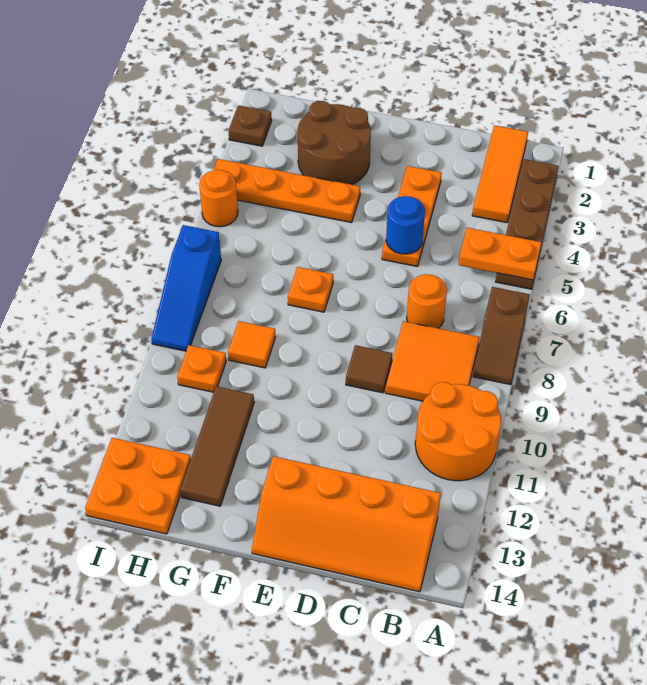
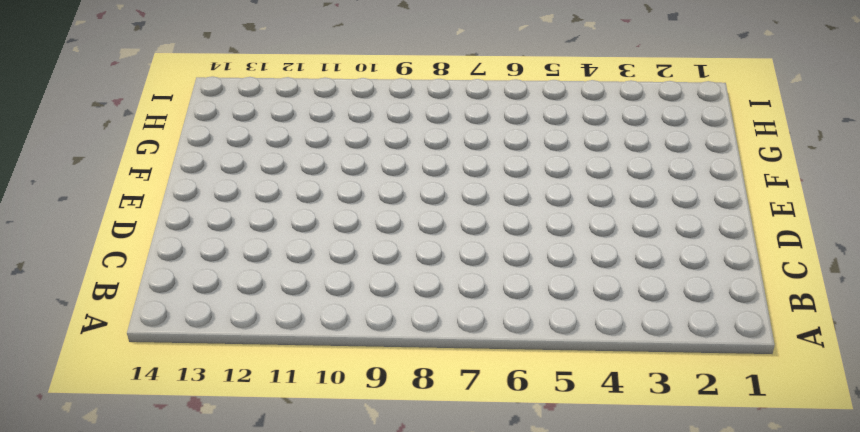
none -> brown plate A2:A5 level 1
none -> brown slope A7:A8 level 1 top 7
none -> orange round brick A10:B11 level 1

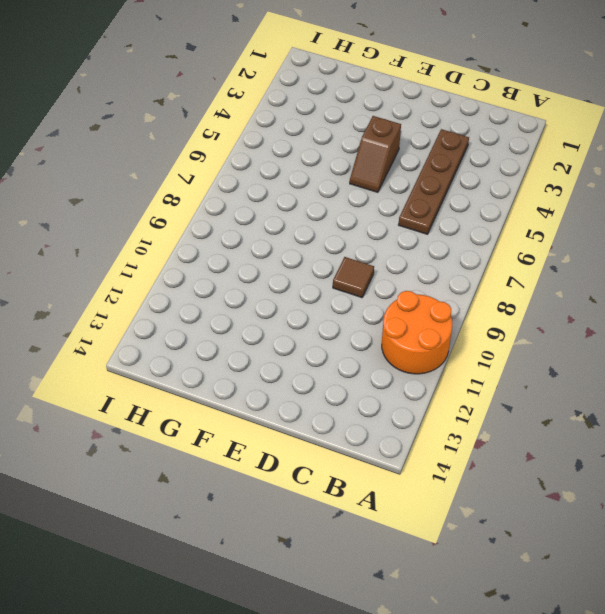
brown plate C3:C6 level 1 -> brown plate A2:A5 level 1
brown slope E4:E5 level 1 top 4 -> brown slope A7:A8 level 1 top 7
none -> orange tile B1:B3 level 1
none -> orange tile B8:C9 level 1
none -> orange slope B13:E14 level 1 top 13

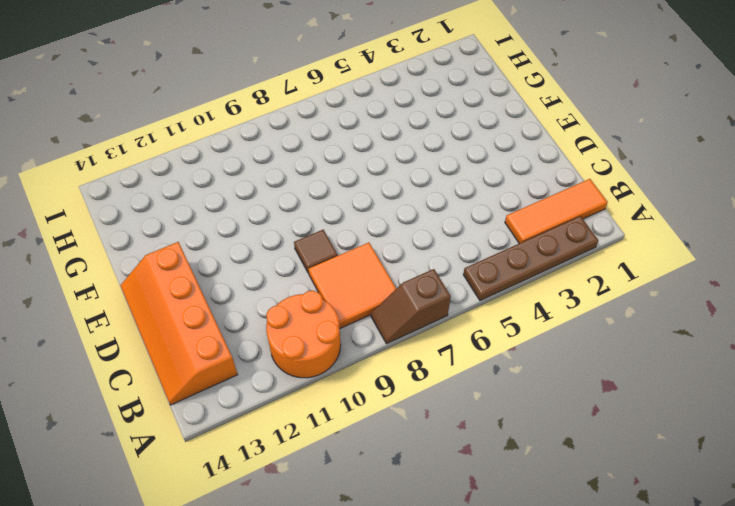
none -> orange round brick C7 level 1
none -> orange plate D3:D5 level 1
none -> brown round brick F2:G3 level 1

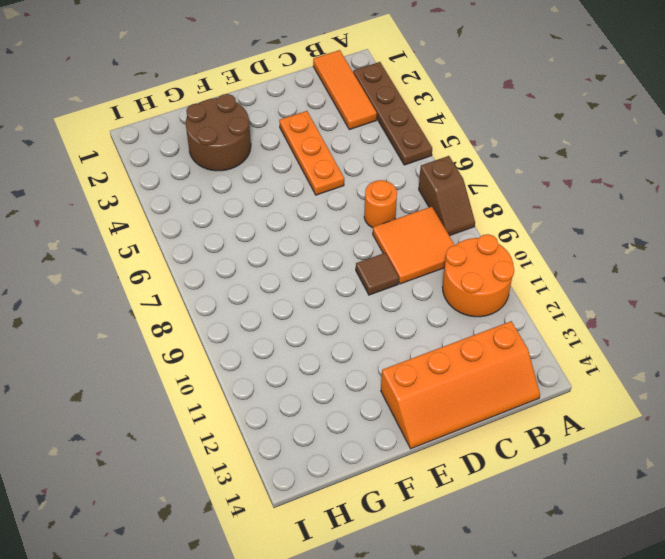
none -> orange plate F4:I4 level 1
none -> orange plate F7 level 1
none -> orange tile G9 level 1

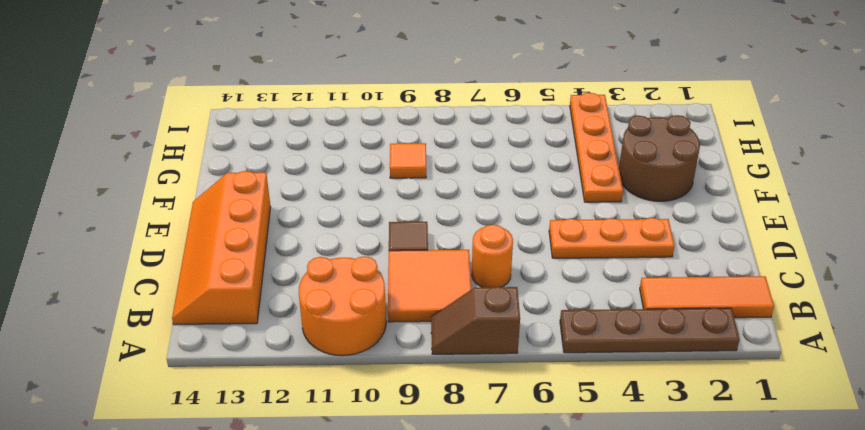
none -> orange plate F7 level 1
none -> brown tile G11:G13 level 1
none -> orange plate H10 level 1

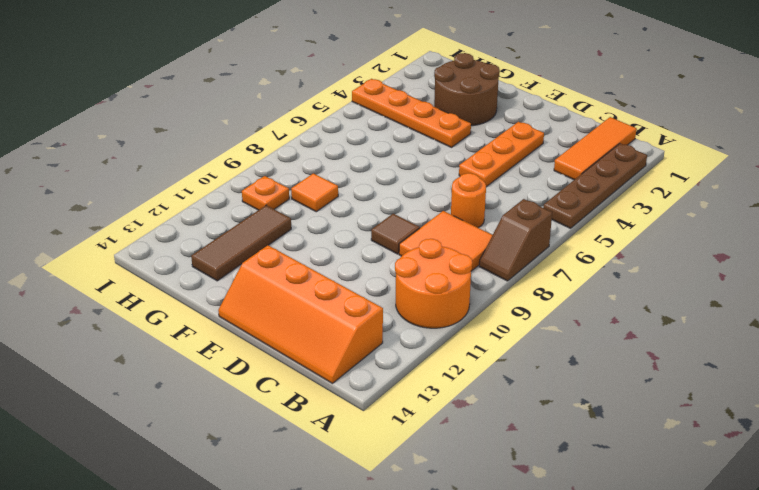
none -> orange plate F7 level 1
none -> orange plate H13:I14 level 1
none -> brown plate I2 level 1

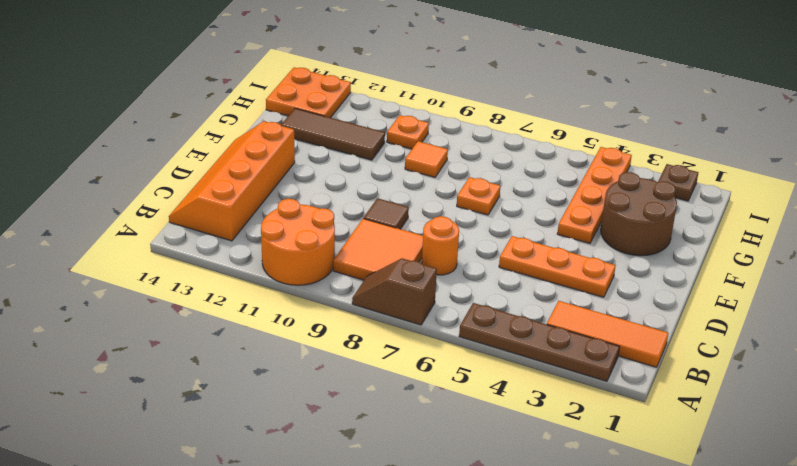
none -> orange round brick I5 level 1
none -> blue slope I7:I9 level 1 top 7
none -> orange plate A5:B5 level 2

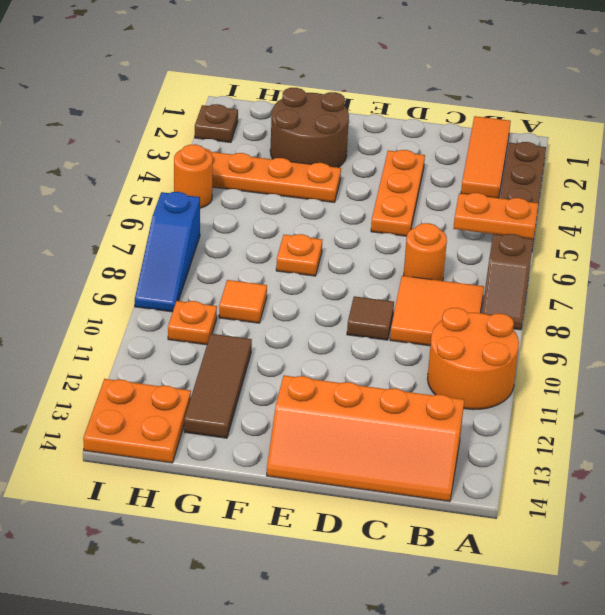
none -> blue round brick D5 level 2

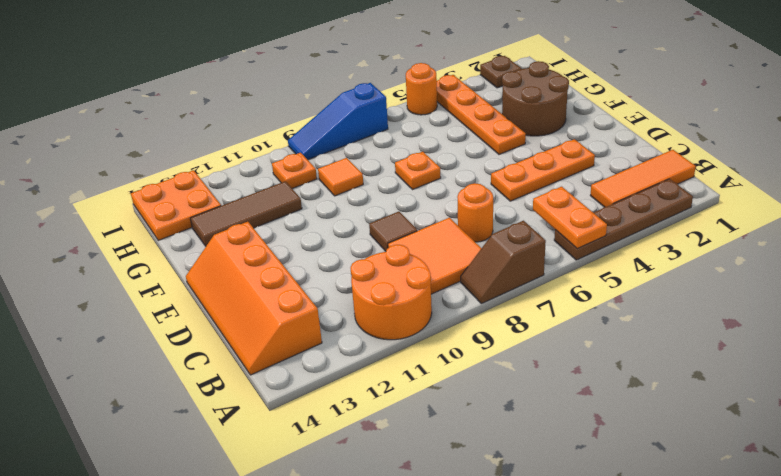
none -> blue round brick D5 level 2

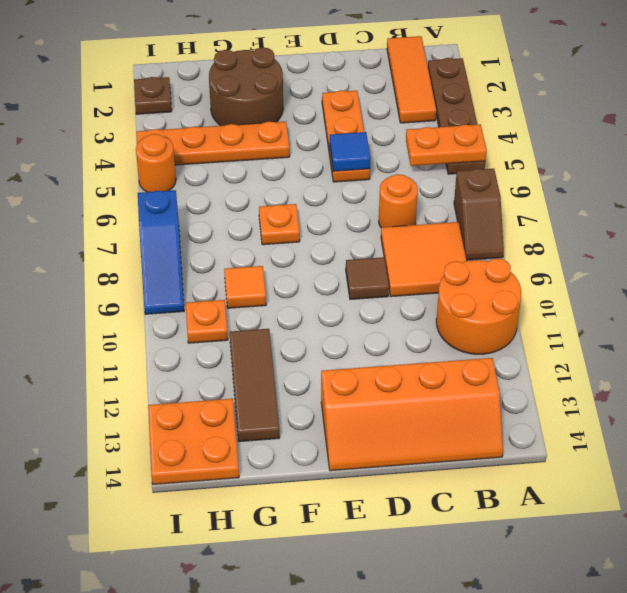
blue tile D5 level 2 -> blue round brick D5 level 2

